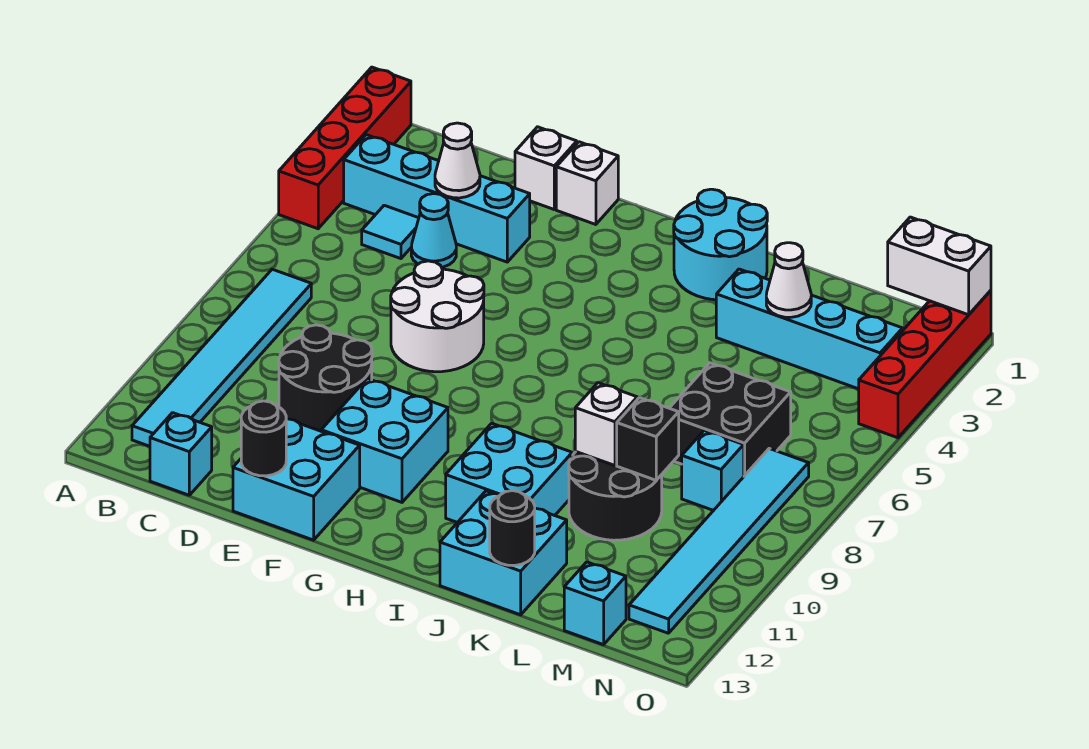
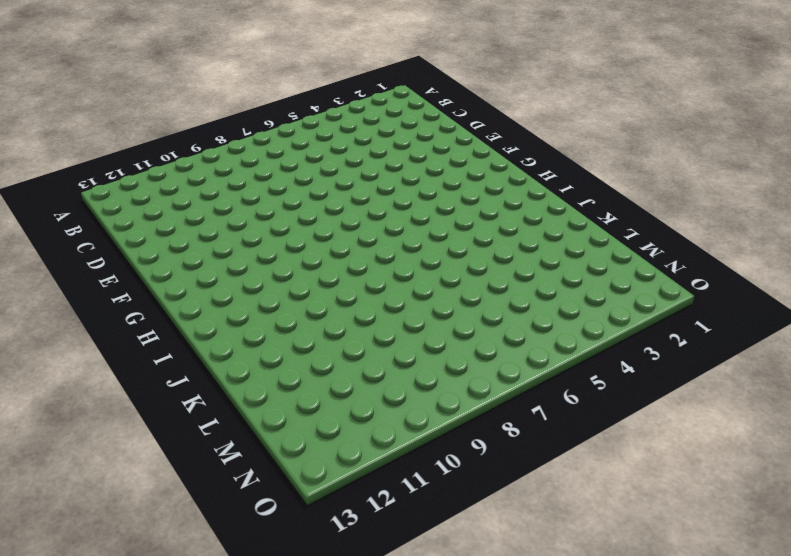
none -> red brick A1:A4 level 1
none -> cyan brick B3:E3 level 1
none -> cyan tile B7:B12 level 1

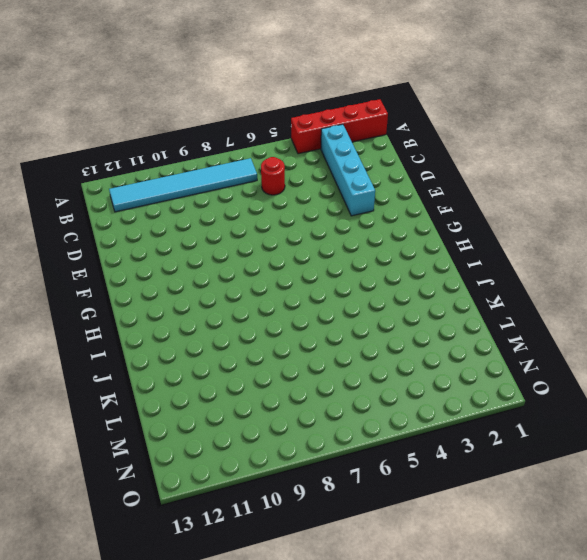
red round brick C6 level 1 -> none
none -> cyan tile C4 level 1
none -> cyan brick C13 level 1
none -> cyan cone D4 level 1

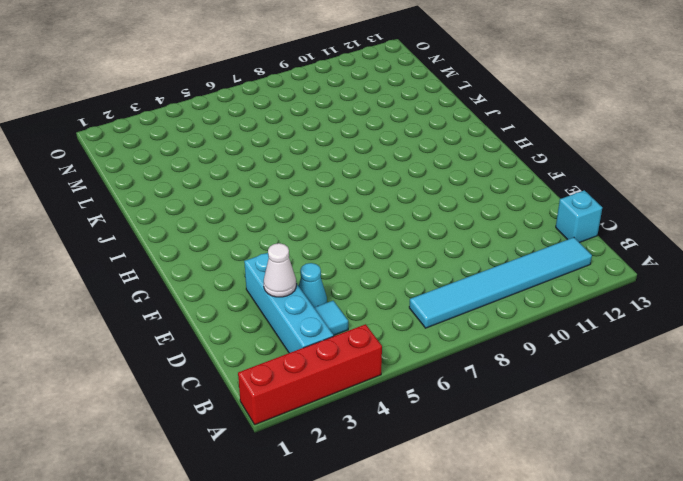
none -> black round brick D9:E10 level 1
none -> white brick E1 level 1
none -> white round brick E6:F7 level 1

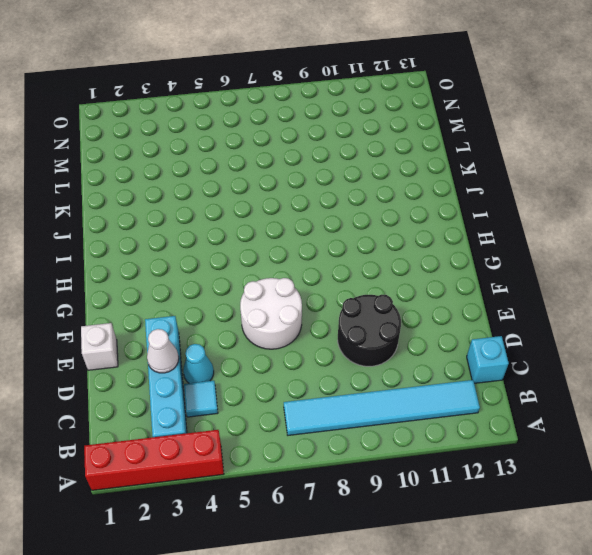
none -> cyan brick E12:F13 level 1
none -> white brick F1 level 1
none -> cyan brick F10:G11 level 1

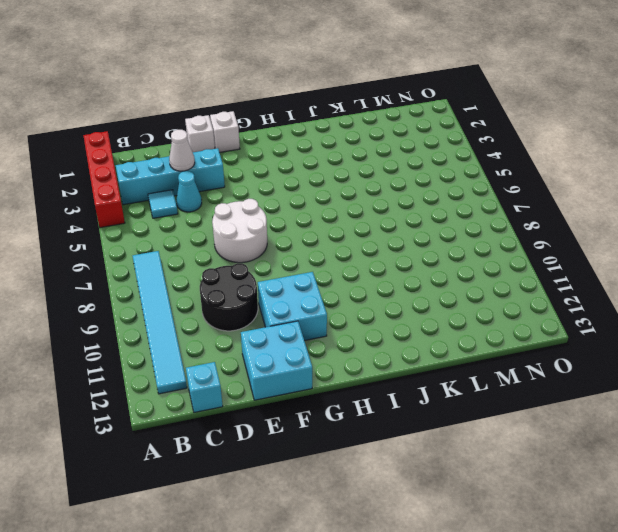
none -> cyan round brick I1:J2 level 1
none -> cyan brick I10:J11 level 1
none -> cyan brick J12:K13 level 1

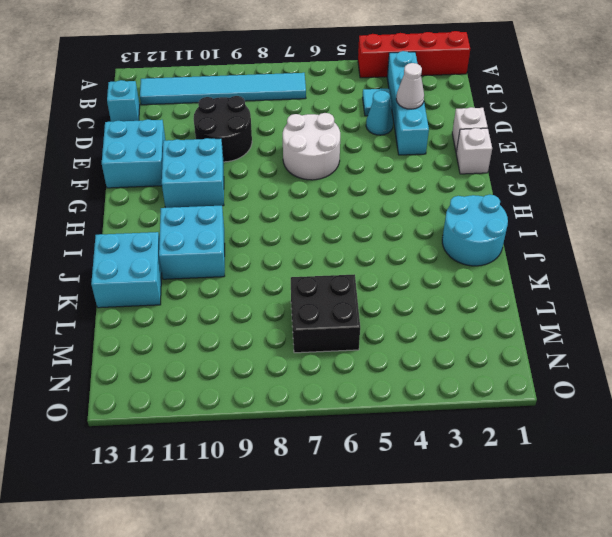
none -> cyan brick K3:N3 level 1
none -> black round brick K9:L10 level 1
none -> cyan brick M8 level 1

